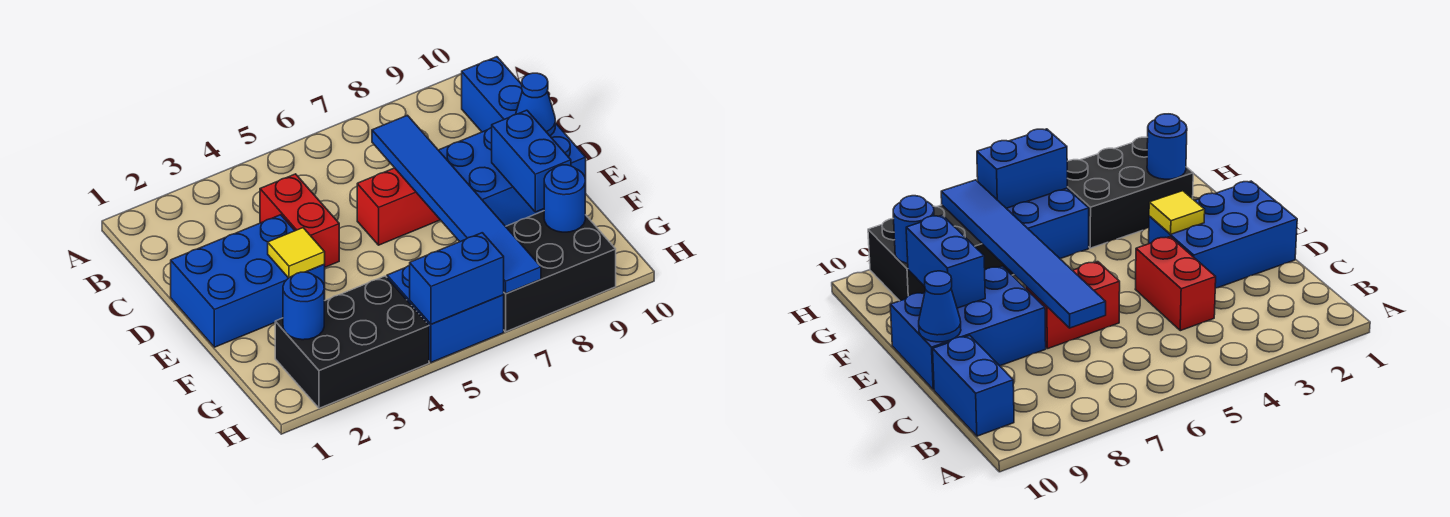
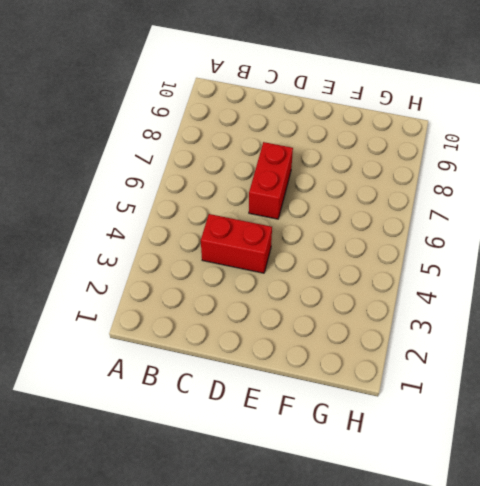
none -> blue brick B10:C10 level 1
none -> blue brick D1:E3 level 1
none -> blue brick D8:E10 level 1

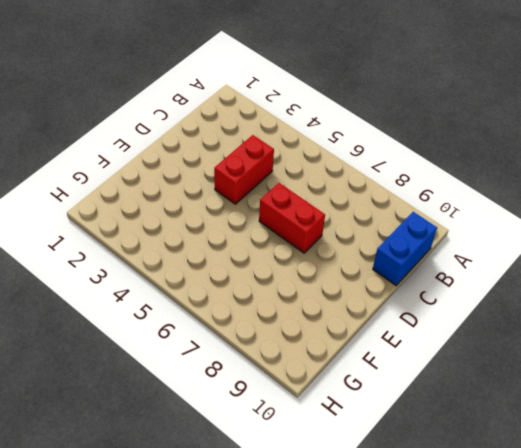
none -> blue brick D1:E3 level 1
none -> blue brick D8:E10 level 1
none -> black brick G2:H4 level 1

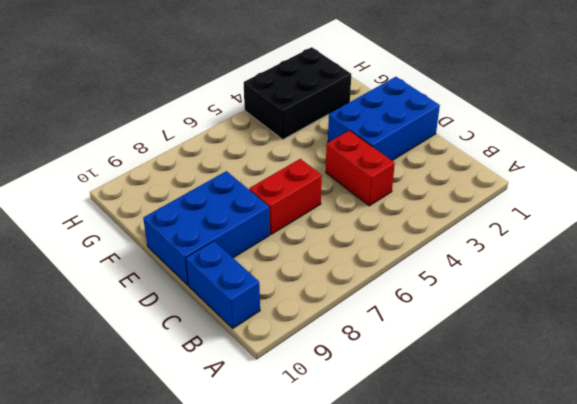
none -> blue brick G5:H6 level 1
none -> black brick G7:H9 level 1
none -> blue tile C7:H7 level 2

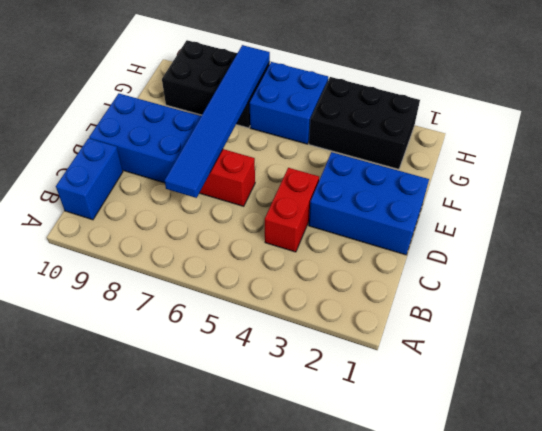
none -> blue cone D10 level 2
none -> yellow tile E3 level 2
none -> blue brick E9:F9 level 2

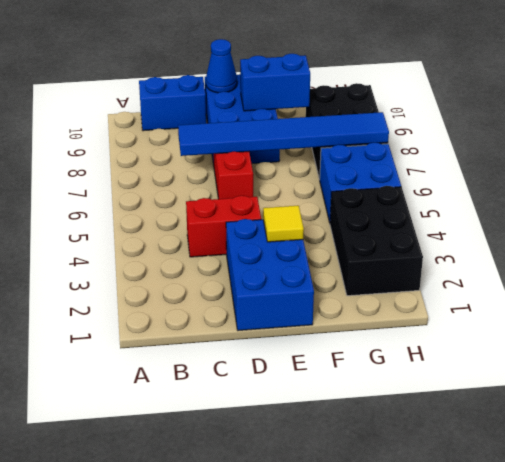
none -> blue round brick G2 level 2
none -> blue round brick G9 level 2
none -> blue brick H5:H6 level 2

